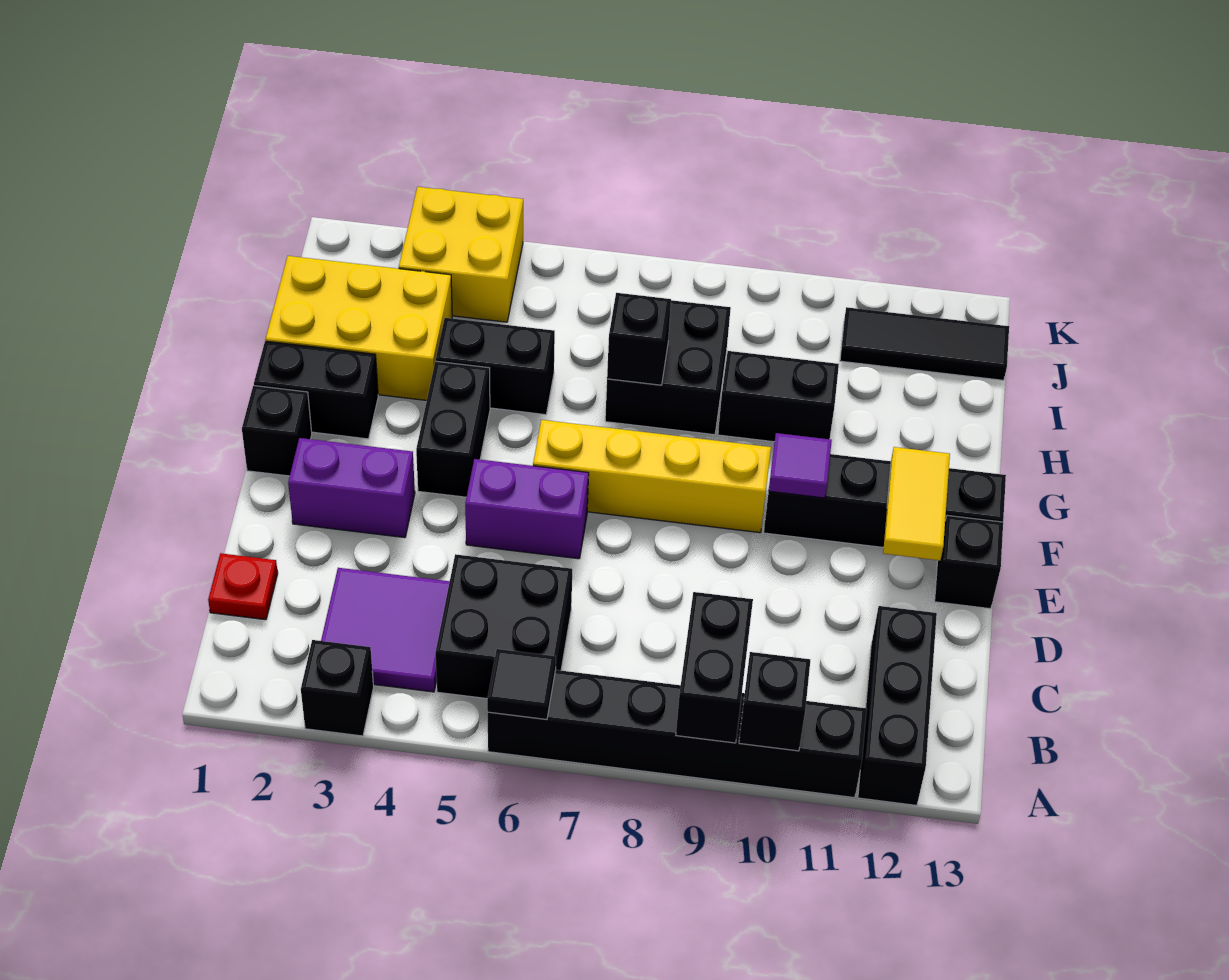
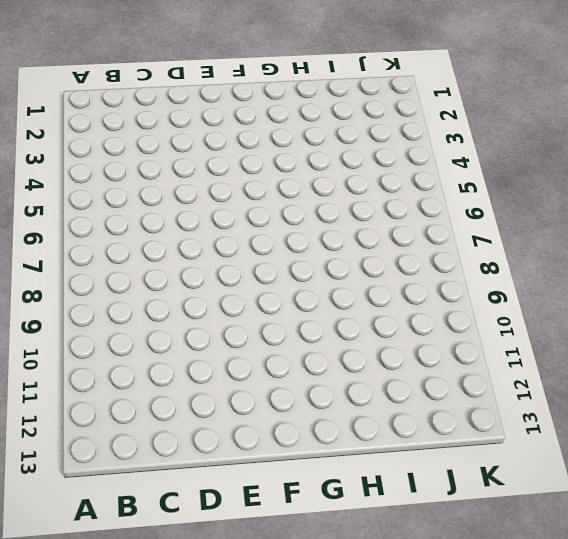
none -> black brick A3 level 1
none -> black brick A6:A11 level 1
none -> black brick A12:C12 level 1

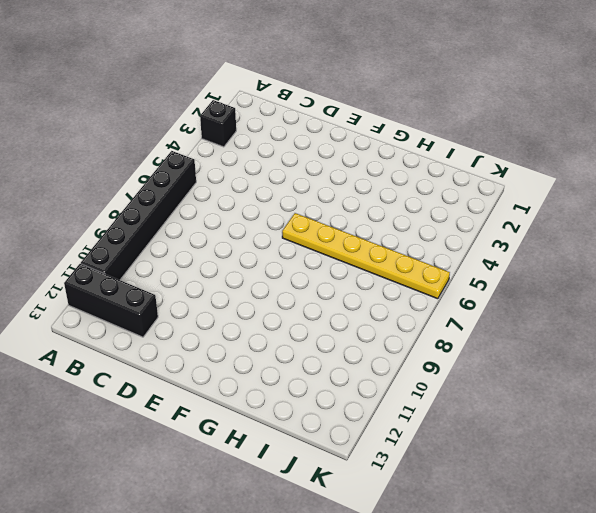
yellow plate F6:K6 level 1 -> yellow brick F6:F9 level 1
none -> purple tile B3:C4 level 1
none -> black brick B5:C6 level 1
none -> red plate C1 level 1

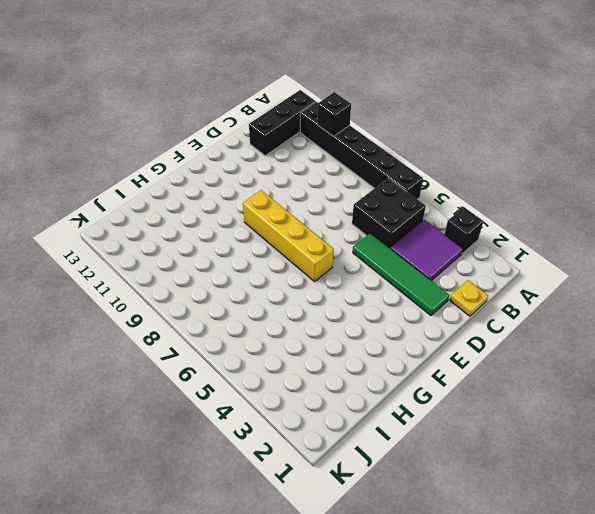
yellow plate C1 level 1 -> red plate C1 level 1
green tile D2:D5 level 1 -> none
none -> purple brick E2:E3 level 1
none -> purple brick E5:E6 level 1
none -> black brick E13 level 1

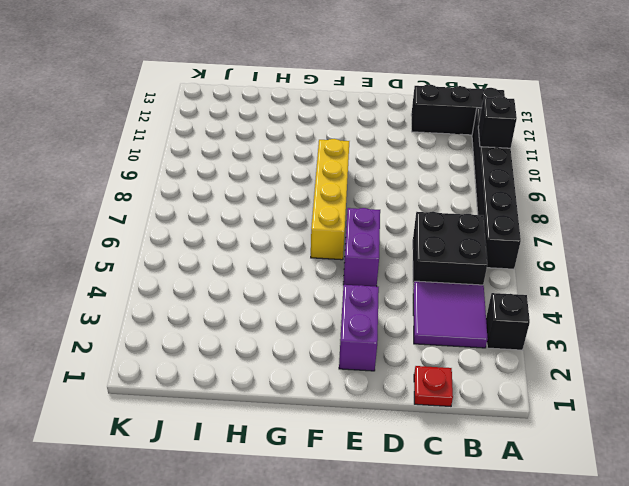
none -> black brick E13 level 1
none -> black brick F1 level 1
none -> black brick F4:G4 level 1

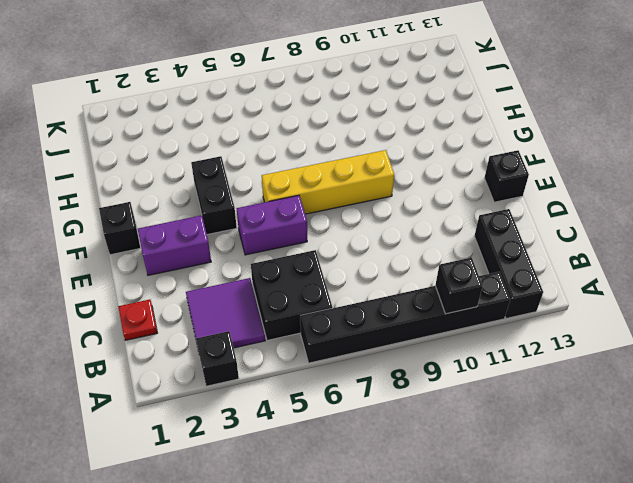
none -> black brick F10:F13 level 1
none -> black brick G1:G2 level 1
none -> yellow brick H1:I3 level 1

